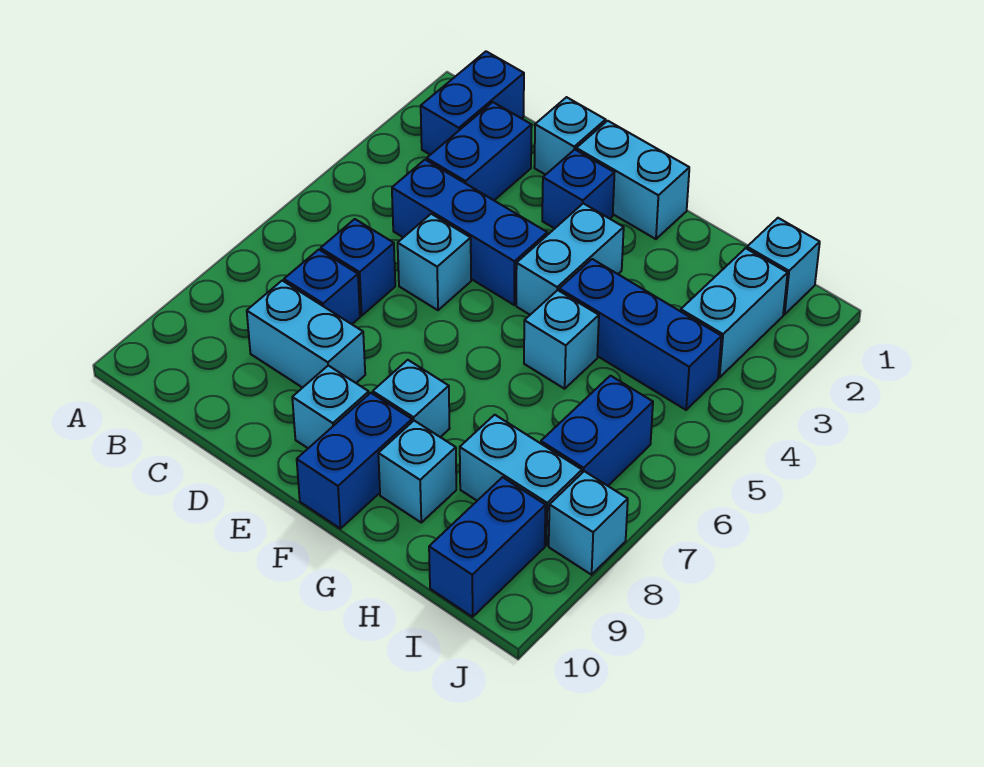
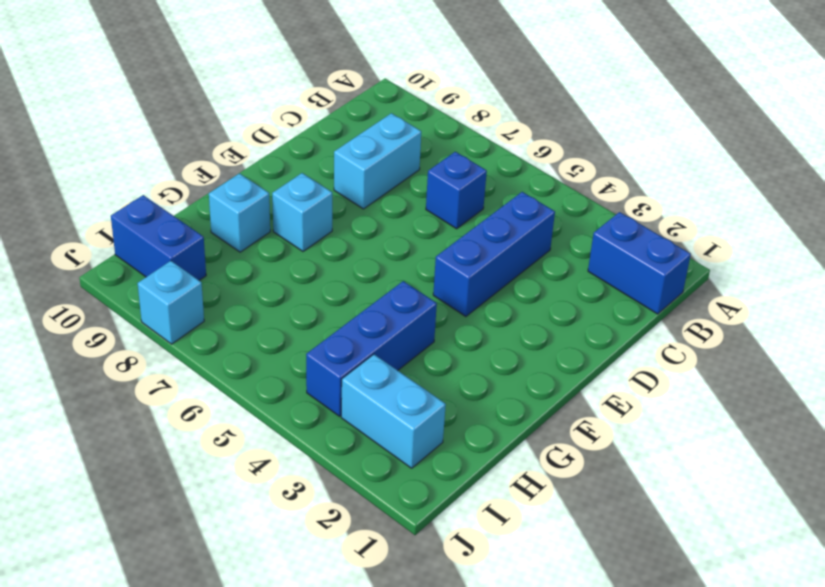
none -> blue brick C2:C3 level 1
none -> blue brick C7 level 1
none -> cyan brick D1 level 1

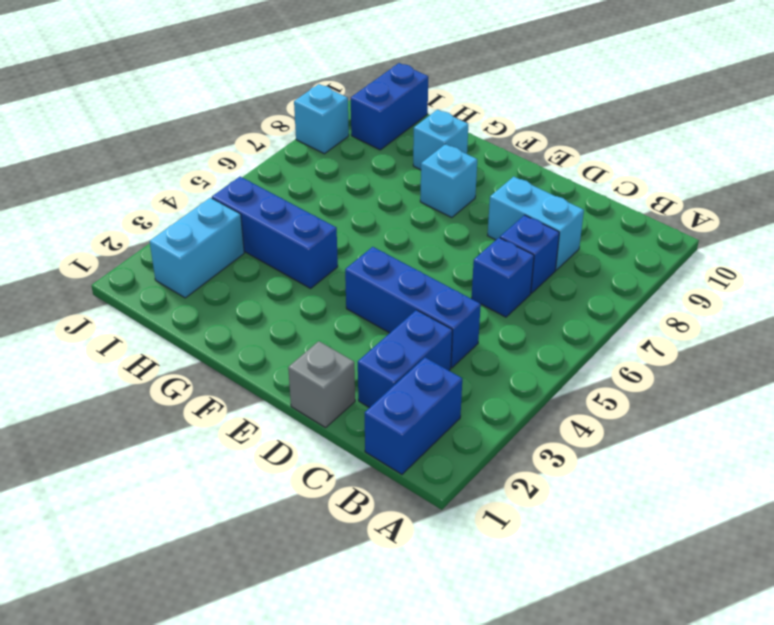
grey brick D1 level 1 -> cyan brick D1 level 1
none -> cyan brick D5 level 1
none -> cyan brick E1:F1 level 1
none -> blue brick E2 level 1

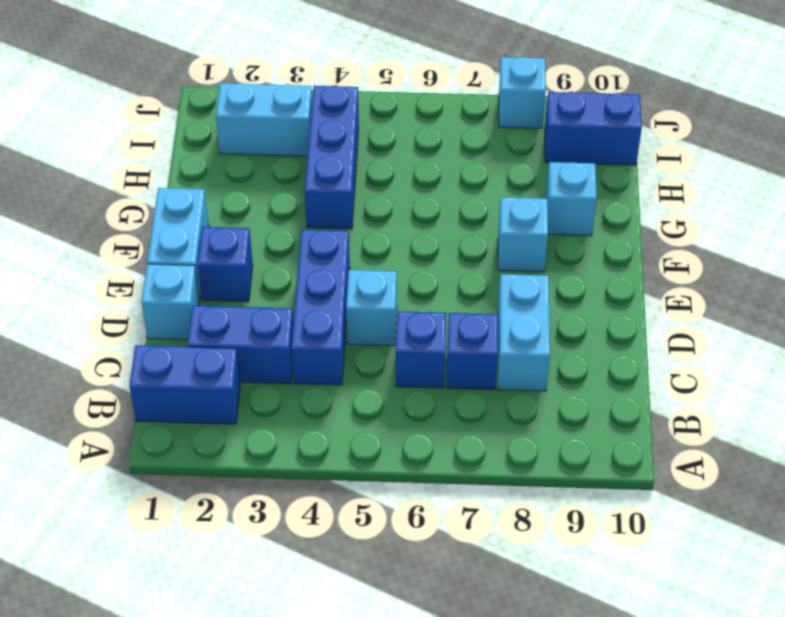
none -> cyan brick E9 level 1
none -> cyan brick F3:F4 level 1
none -> blue brick F9:F10 level 1

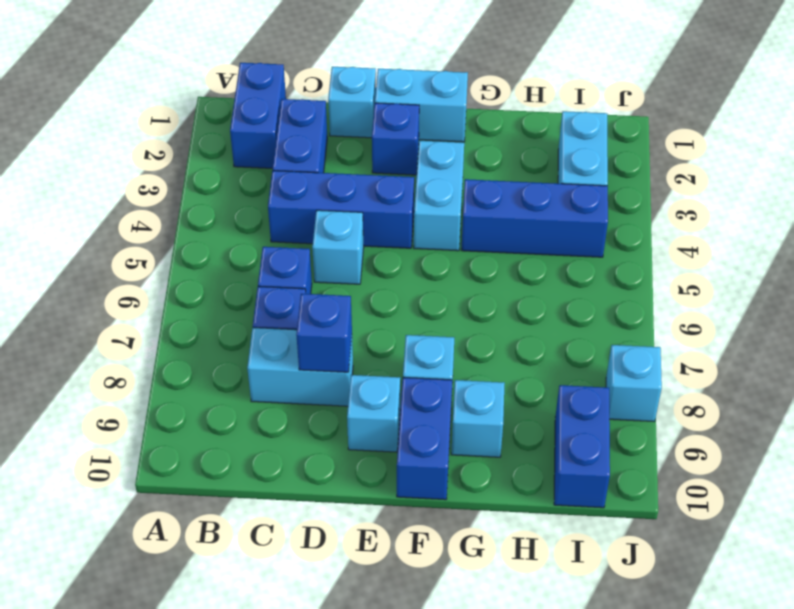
blue brick D8 level 2 -> none
none -> cyan brick G5 level 1
none -> cyan brick H8:I8 level 1
none -> cyan brick I1 level 1

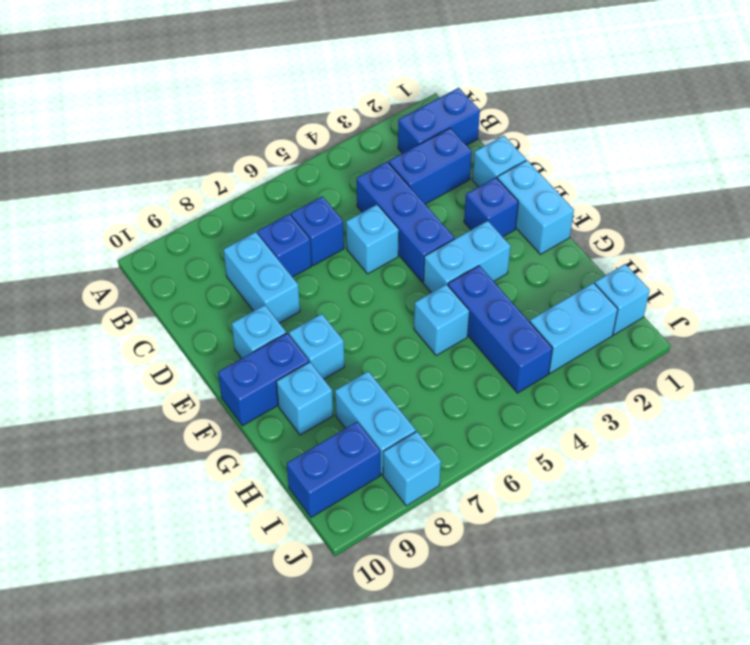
none -> blue brick I6:I7 level 1

